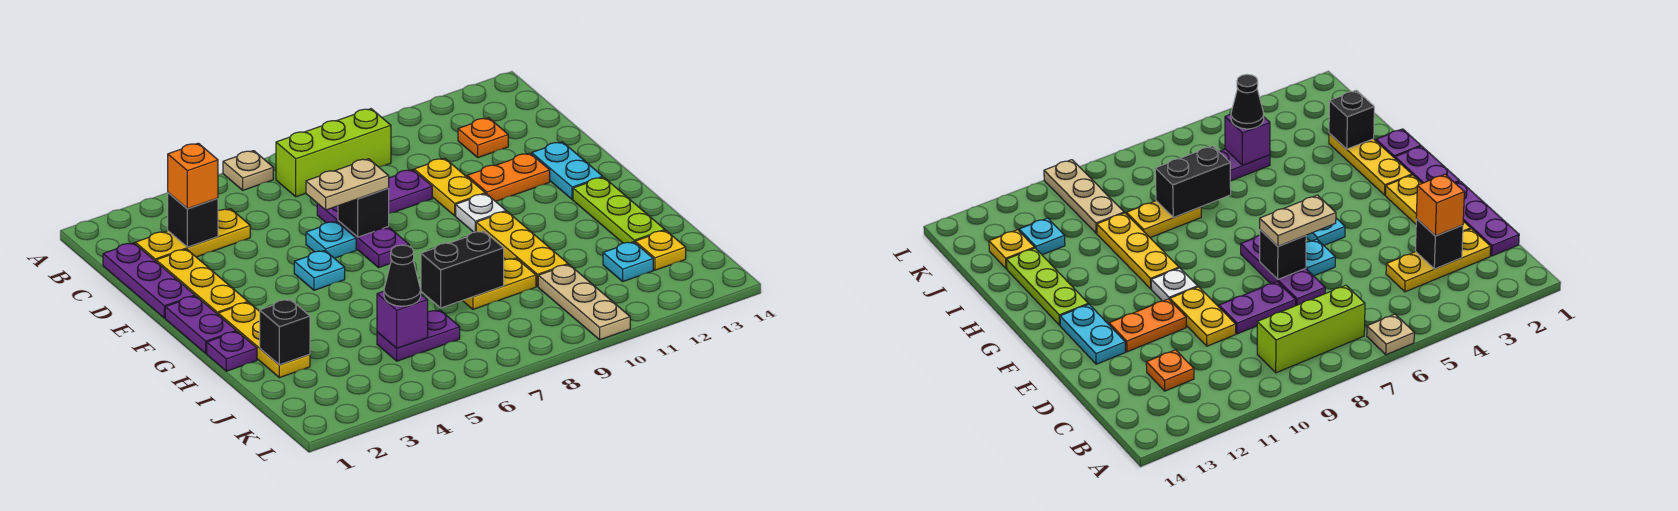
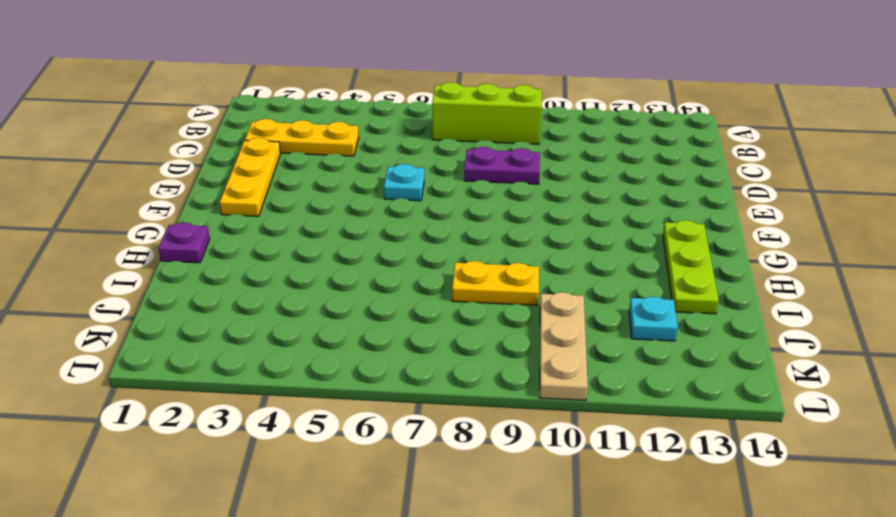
none -> tan plate A6 level 1
none -> purple plate C1:E1 level 1
none -> orange plate C12 level 1
none -> purple plate D7:F7 level 1

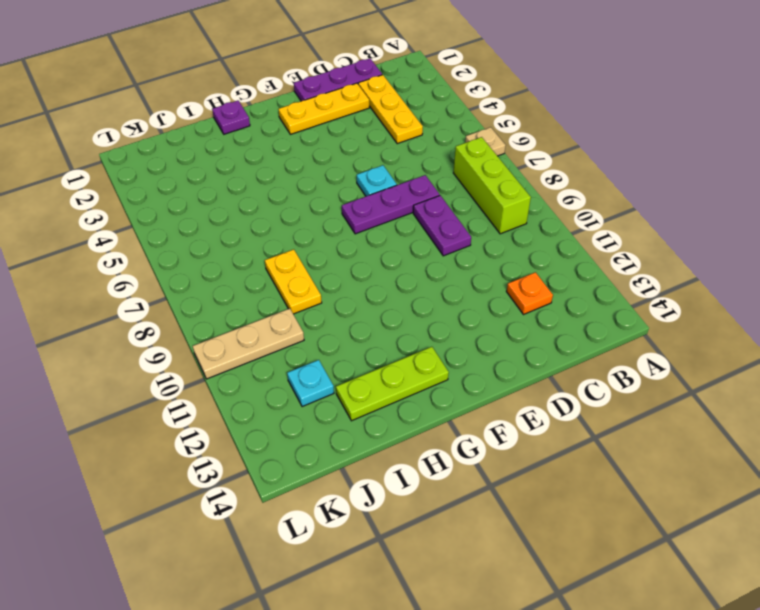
none -> yellow plate D10:E10 level 1
none -> orange plate E11:E12 level 1
none -> cyan plate E13:F13 level 1
none -> purple plate F1:G1 level 1

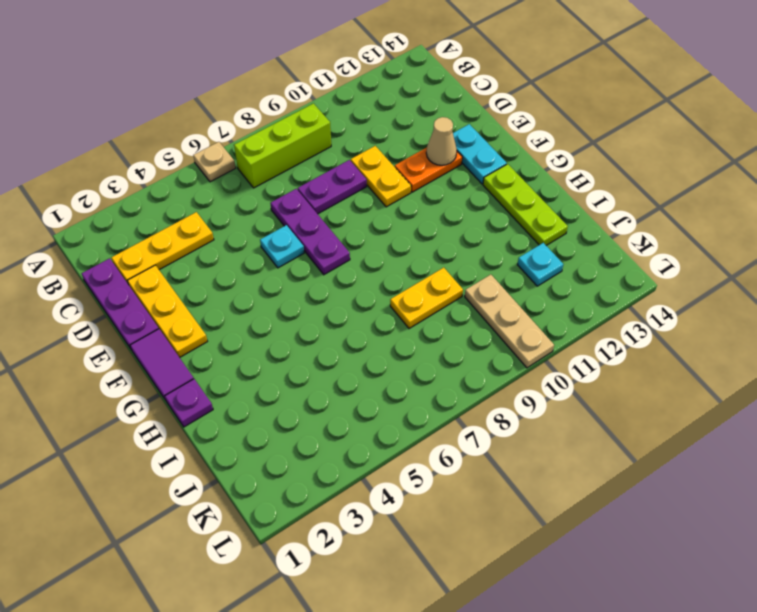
tan cone E12 level 2 -> none
purple tile F1:G1 level 1 -> purple plate F1:G1 level 1
none -> orange plate C12 level 1
none -> cyan plate F5 level 1
none -> white plate F10 level 1
none -> yellow plate G2:I2 level 1

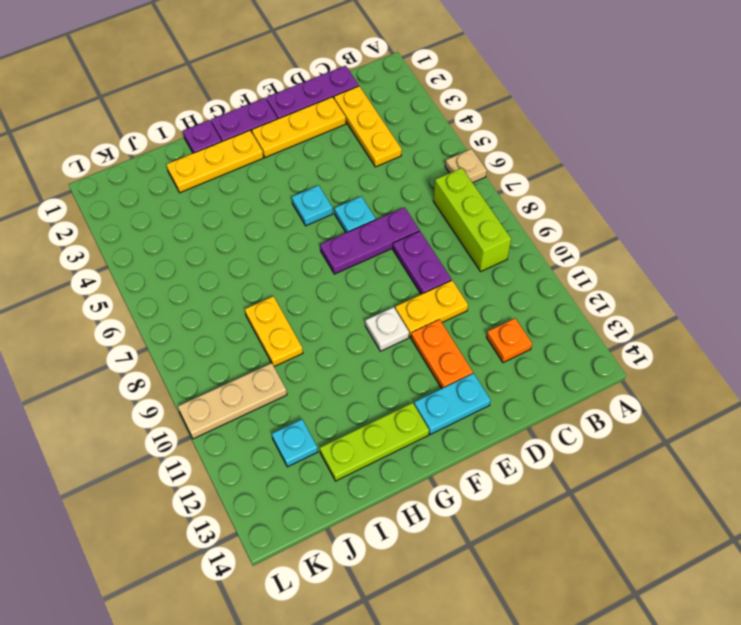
none -> yellow plate G10:I10 level 1
none -> purple plate J5:J6 level 1
none -> yellow plate J13 level 1
none -> black brick C3 level 2

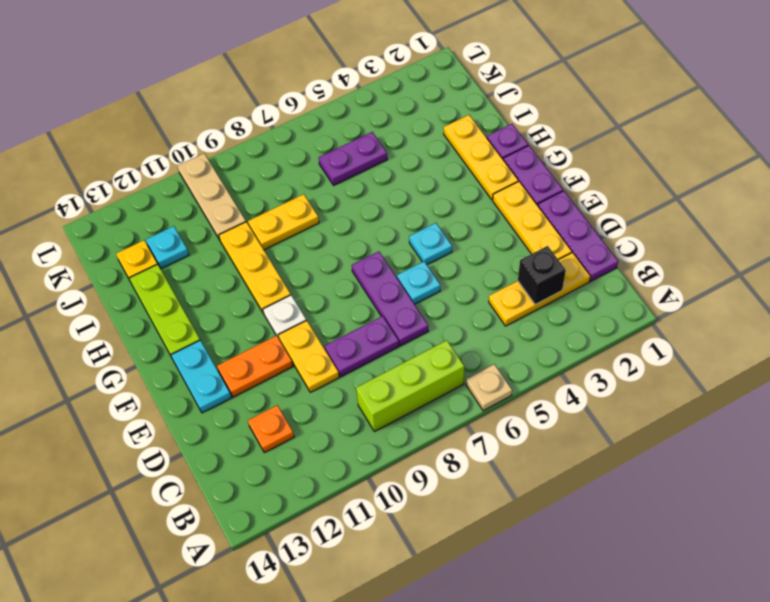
none -> black brick E7 level 2
none -> black brick I2 level 2
none -> black brick I7:I8 level 2
none -> purple brick J5 level 2

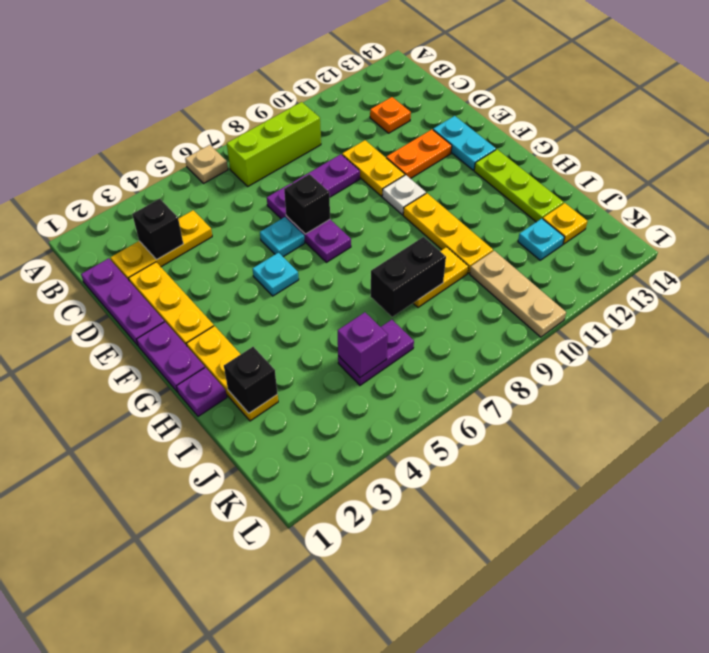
none -> orange brick C3 level 3
none -> tan plate E6:E7 level 3
none -> black cone J5 level 3

